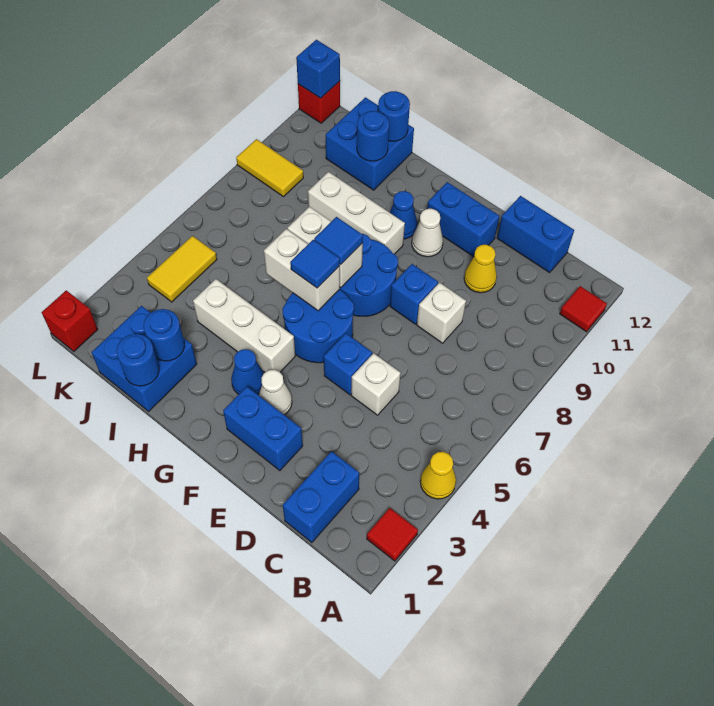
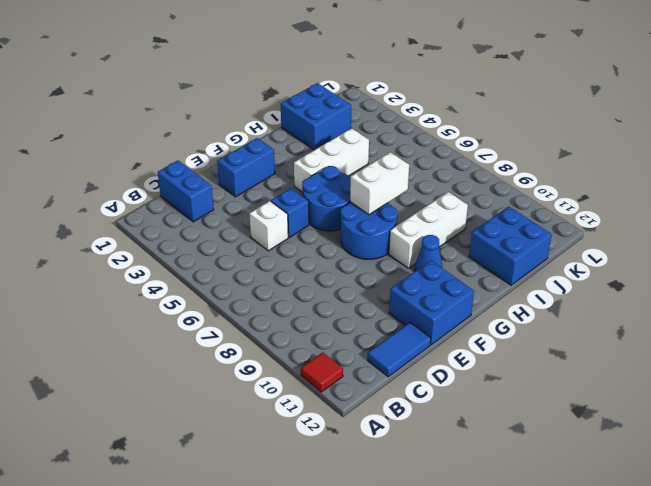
blue tile C12:D12 level 1 -> blue brick C12:D12 level 1
blue brick E11:F12 level 1 -> blue brick E11:F11 level 1
none -> red tile A2 level 1
none -> yellow cone A4 level 1
none -> white brick D8 level 1
none -> yellow cone D10 level 1

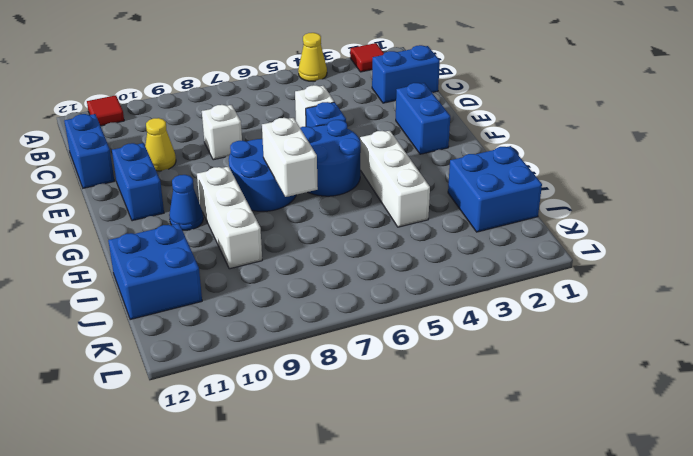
none -> blue brick E8 level 1
none -> white cone F3 level 1
none -> white cone F10 level 1
none -> blue cone G3 level 1

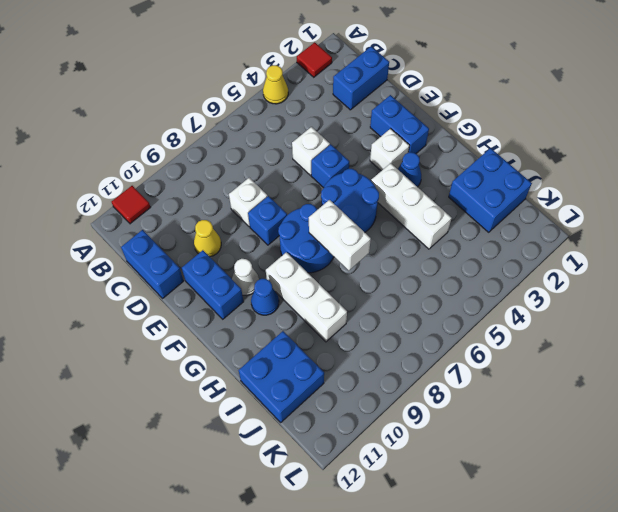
white brick F3 level 1 -> white cone F3 level 1
none -> yellow tile K4:K5 level 1
none -> yellow tile K9:L9 level 1
none -> red brick L1 level 1
none -> red brick L12 level 1

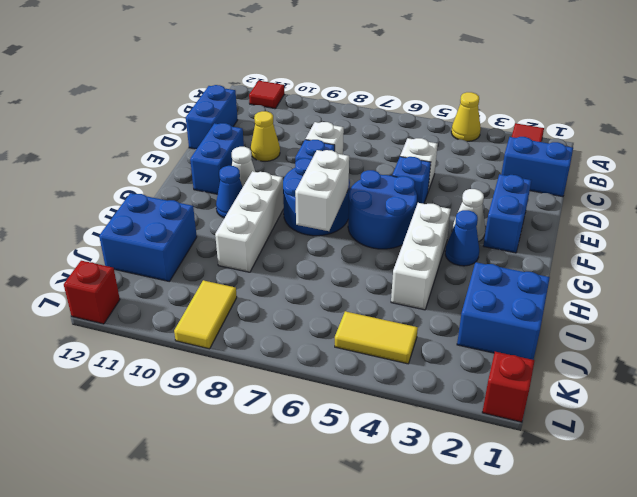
none -> white brick G6:H6 level 2
none -> blue round brick I1 level 2
none -> blue round brick I2 level 2
none -> blue round brick I11 level 2

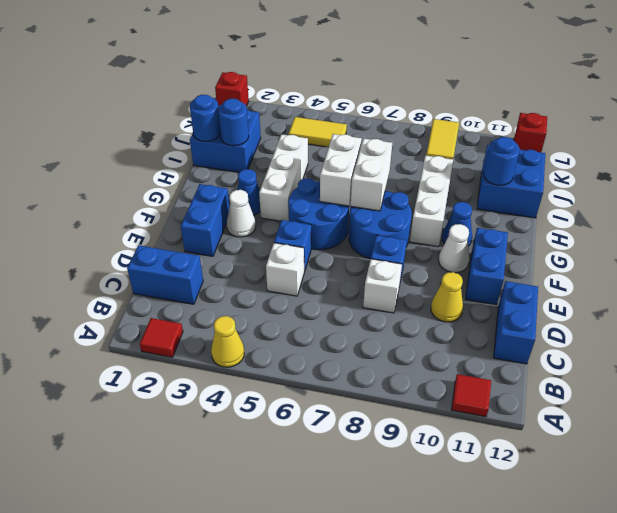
none -> blue round brick I12 level 2
none -> blue brick L12 level 2
none -> blue tile G6 level 3
none -> blue tile G7 level 3

